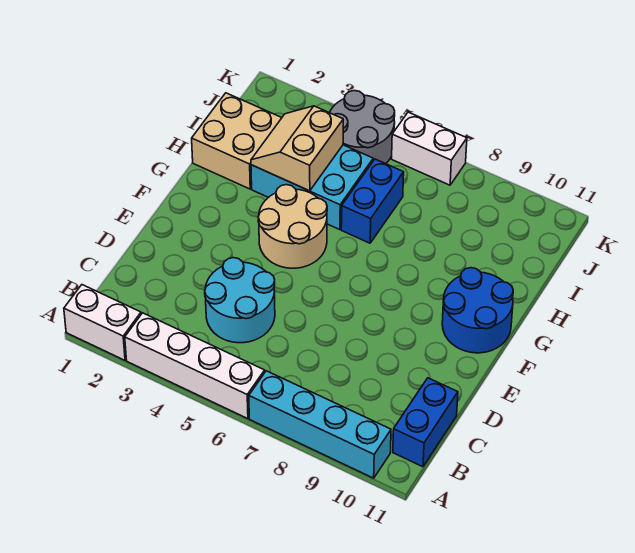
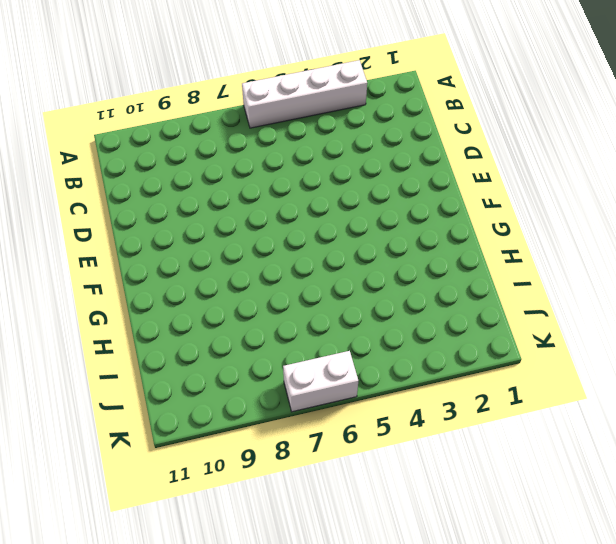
none -> white brick A1:A2 level 1
none -> cyan brick A7:A10 level 1
none -> blue brick B11:C11 level 1

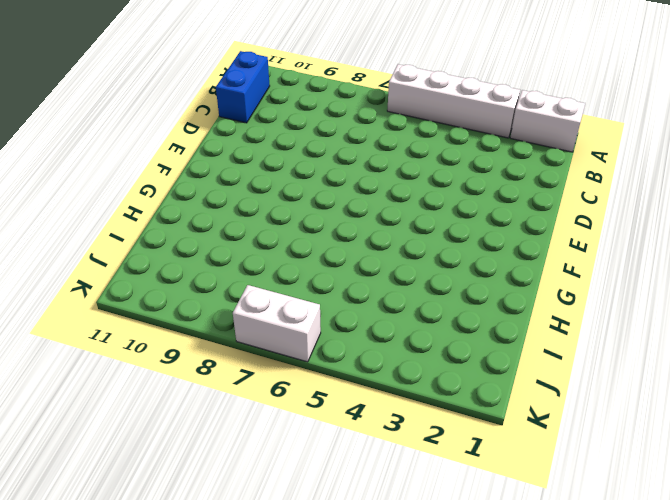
none -> cyan brick A7:A10 level 1
none -> cyan round brick C4:D5 level 1
none -> tan round brick F4:G5 level 1

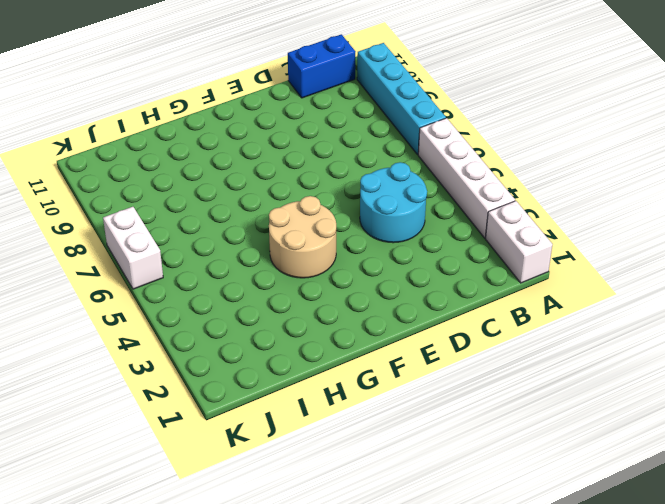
none -> blue round brick F10:G11 level 1
none -> tan brick H1:I2 level 1
none -> cyan brick H3:I5 level 1

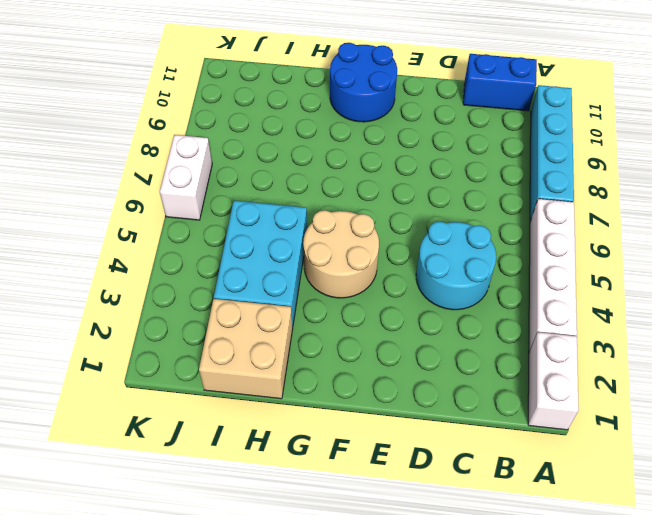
none -> blue brick H6:I6 level 1
none -> grey round brick J4:K5 level 1
none -> tan slope H3:I4 level 2 top 4

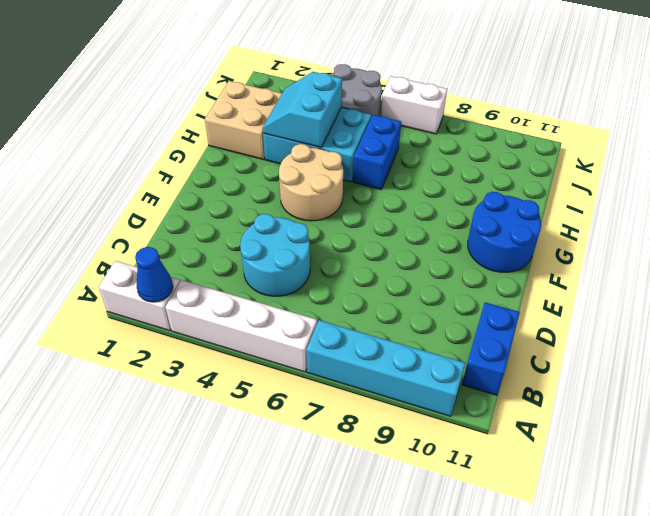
blue cone A2 level 2 -> none
cyan slope H3:I4 level 2 top 4 -> tan slope H3:I4 level 2 top 4

